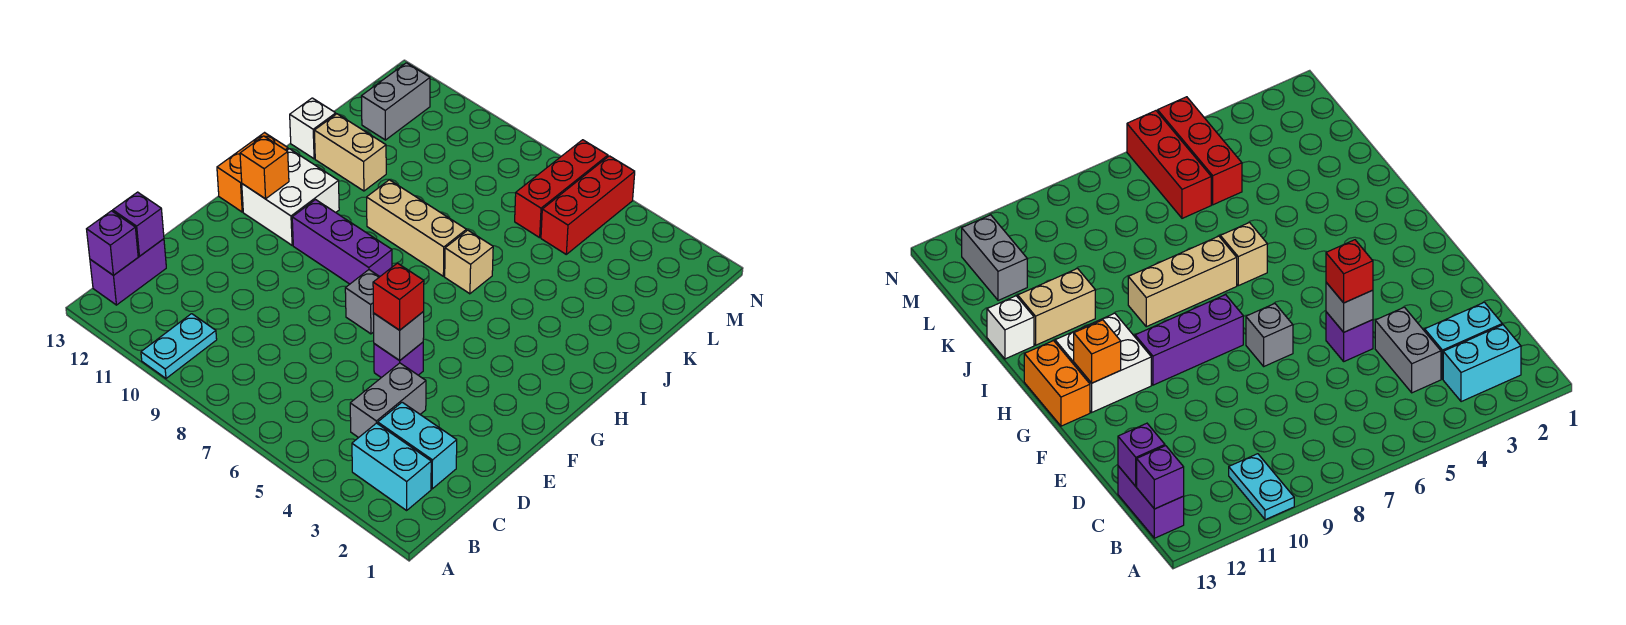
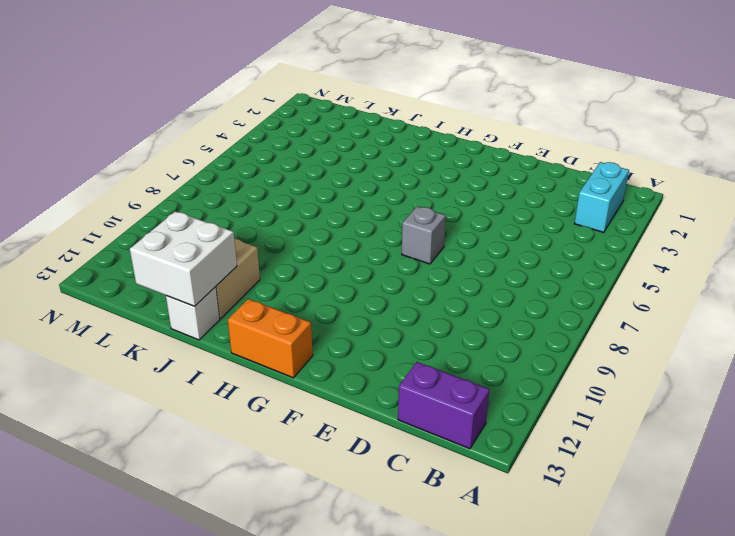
white brick J12:K13 level 2 -> white brick G11:H12 level 1
none -> cyan plate A10:B10 level 1
none -> cyan brick C2:C3 level 1
none -> grey brick C4:D4 level 1

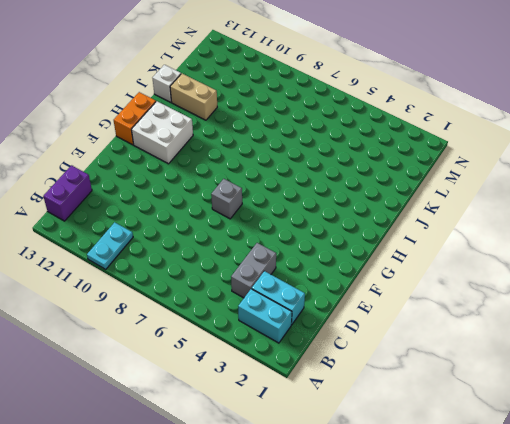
none -> purple brick E5 level 1
none -> purple brick G8:G10 level 1
none -> tan brick I6 level 1

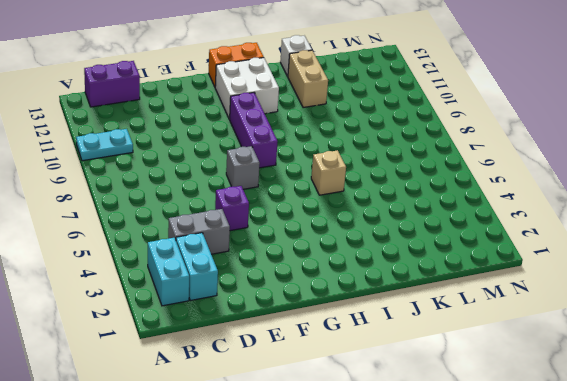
none -> tan brick I7:I9 level 1
none -> red brick L5:N5 level 1
none -> red brick L6:N6 level 1

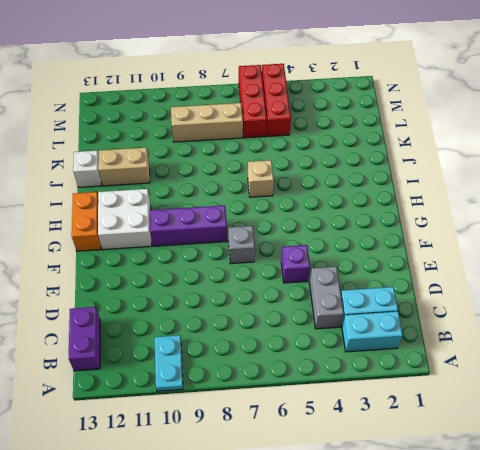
tan brick L7:L9 level 1 -> tan brick I7:I9 level 1
none -> grey brick L12:M12 level 1
none -> purple brick B13 level 2
none -> purple brick C13 level 2

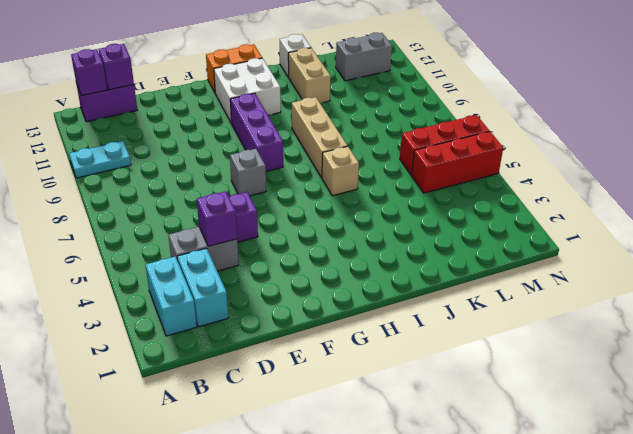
purple brick D4 level 2 -> none
none -> grey brick E5 level 2
none -> orange brick G12 level 2
none -> red brick E5 level 3

